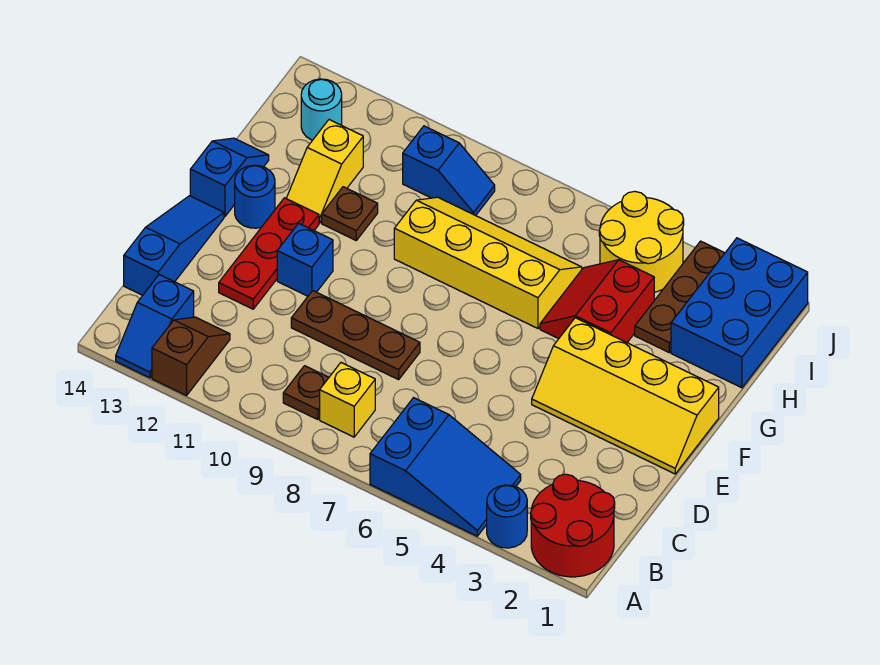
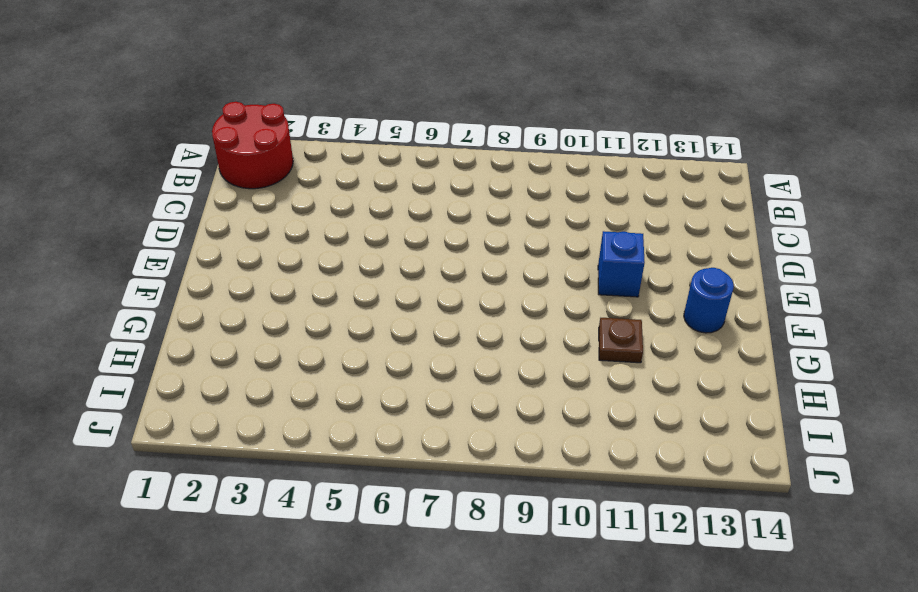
none -> blue round brick A3 level 1
none -> blue slope A4:B6 level 1 top 6
none -> brown slope A12:B12 level 1 top A

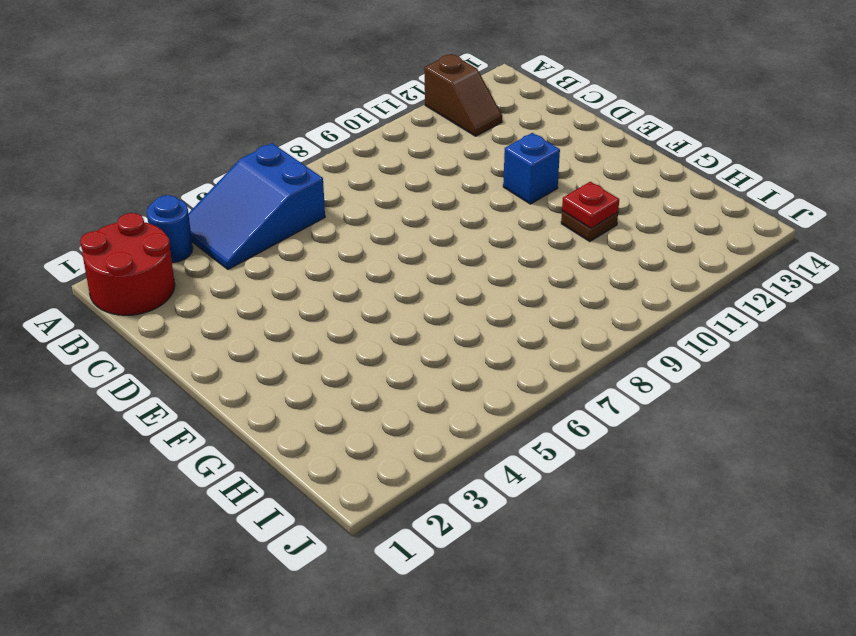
red plate G11 level 2 -> none
none -> blue slope A13:B13 level 1 top B
none -> yellow brick B8 level 1
none -> brown plate B9 level 1

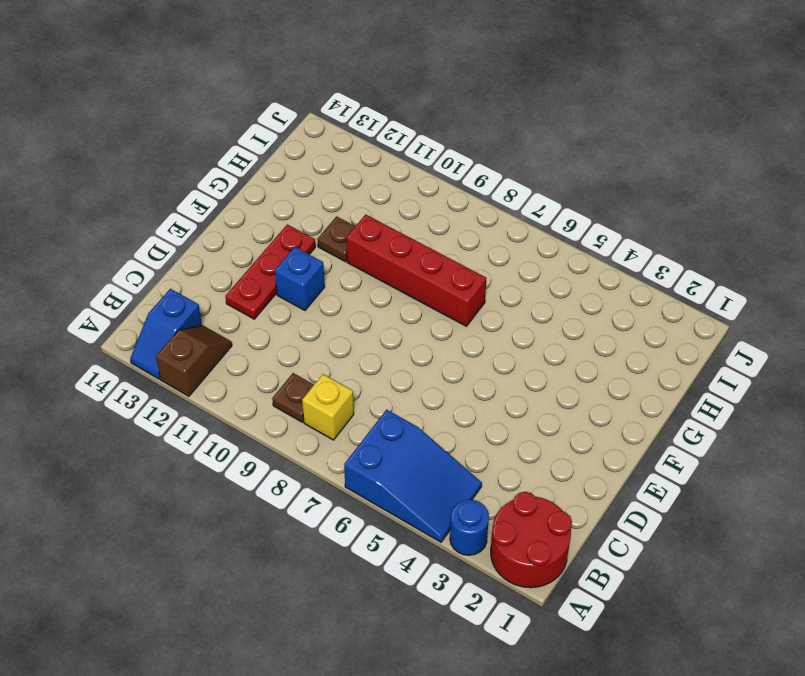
red brick G7:G10 level 1 -> yellow slope G6:H9 level 1 top G
none -> blue slope C14:E14 level 1 top C
none -> brown plate D8:D10 level 1
none -> yellow slope E1:F4 level 1 top F

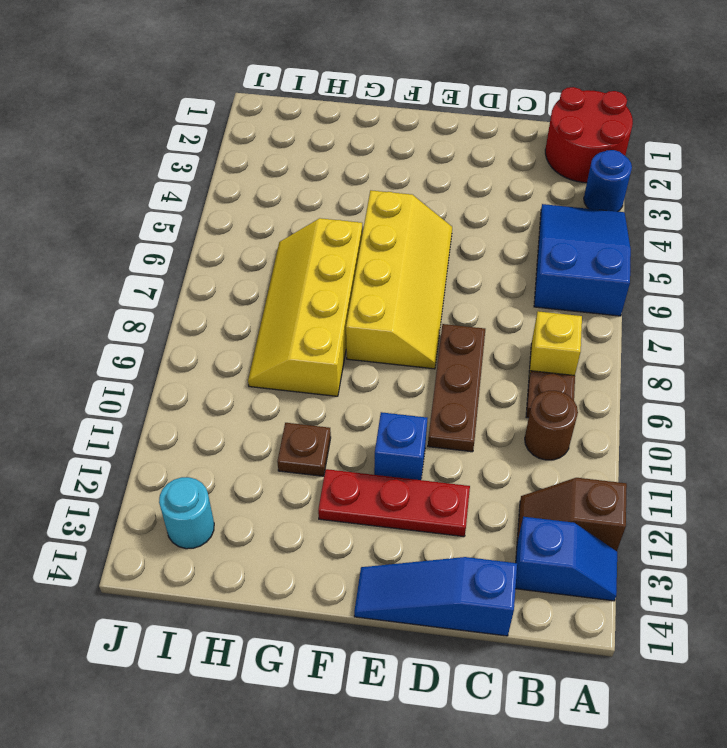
brown round brick B10 level 1 -> none
yellow slope E5:F8 level 1 top F -> yellow slope E1:F4 level 1 top F
none -> blue round brick F13 level 1
none -> blue slope F14:G14 level 1 top F
none -> red slope G4:H5 level 1 top 4

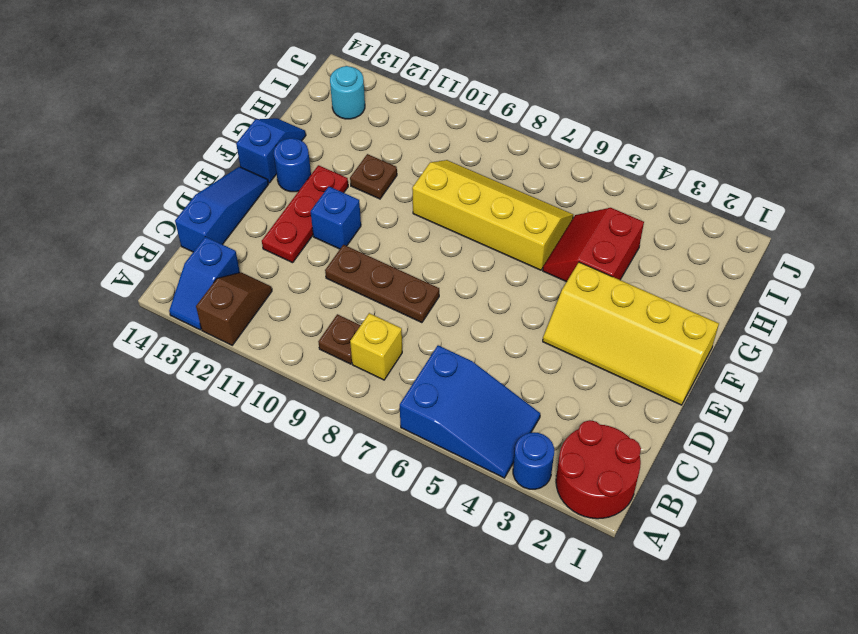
none -> yellow slope G12:H12 level 1 top H
none -> blue brick H1:J2 level 1
none -> brown plate H3:J3 level 1

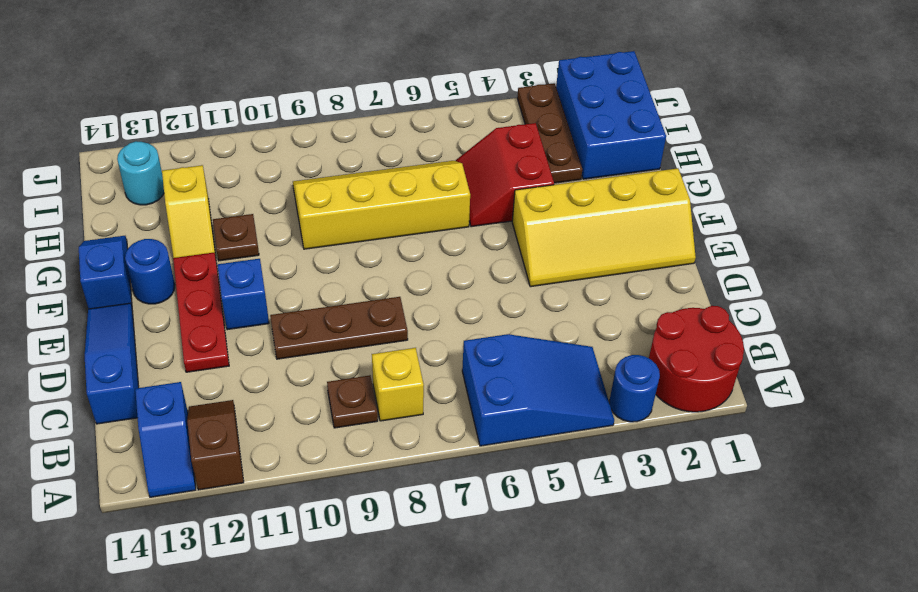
none -> yellow round brick I4:J5 level 1
none -> blue slope I9:I10 level 1 top 10

